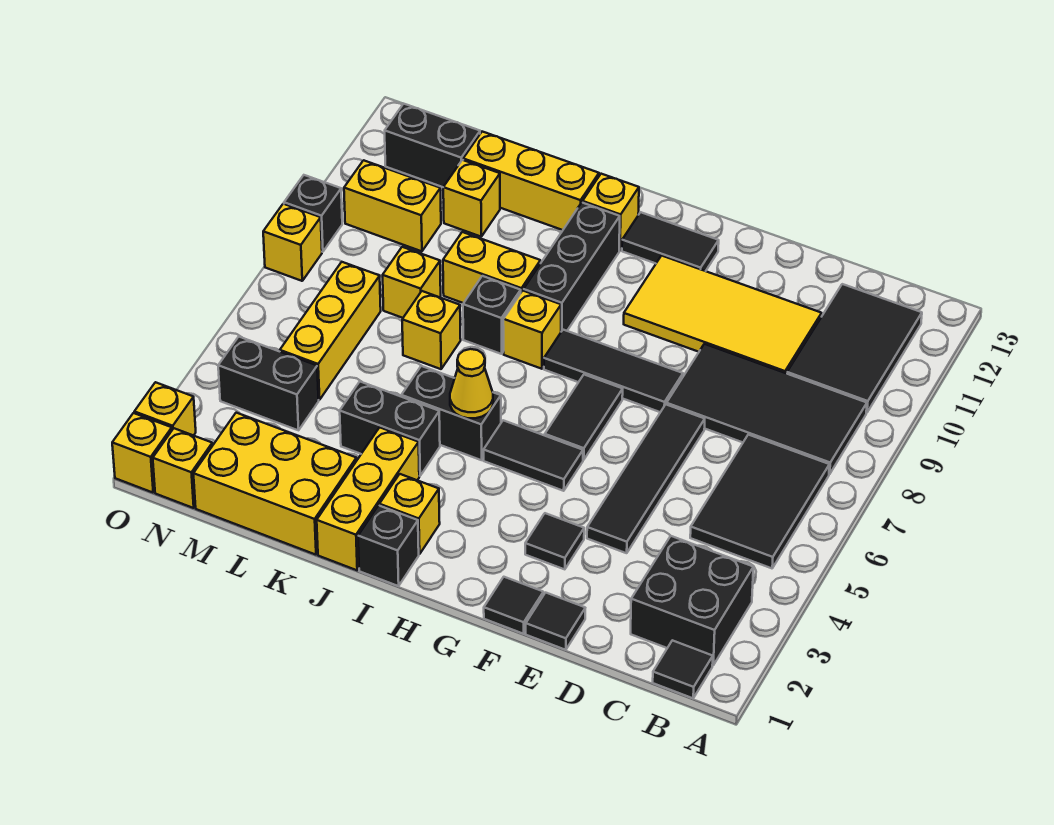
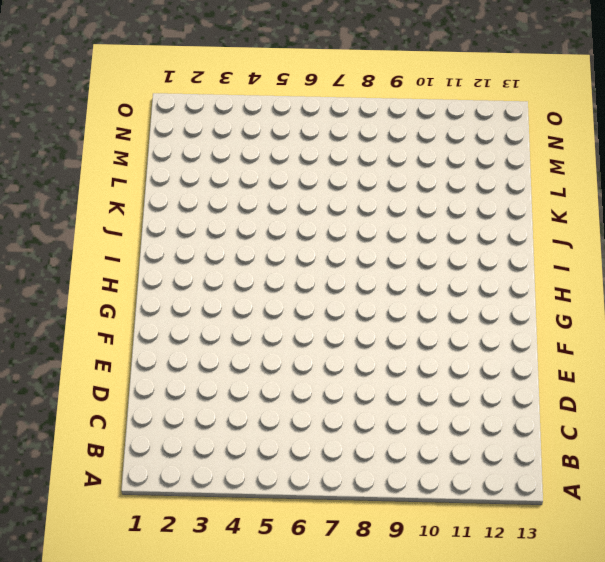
none -> black tile B1 level 1
none -> black brick B2:C3 level 1
none -> black tile B5:C7 level 1
none -> black tile B8:E9 level 1

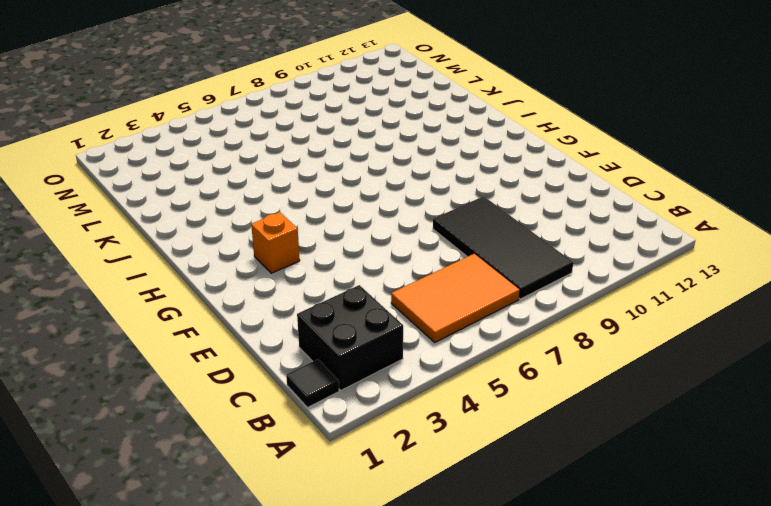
orange tile B5:C7 level 1 -> black tile B5:C7 level 1
orange brick G3 level 1 -> none
none -> black tile B10:C12 level 1
none -> yellow tile D10:G11 level 1
none -> black tile E1 level 1
none -> black tile E4:E7 level 1

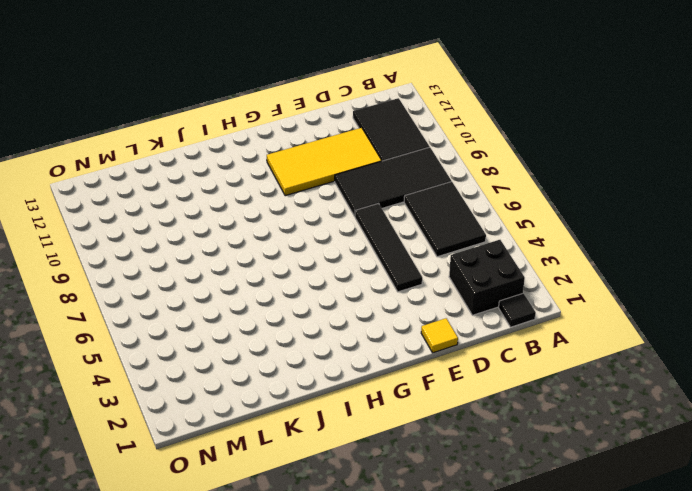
yellow tile E1 level 1 -> black tile E1 level 1
none -> black tile F1 level 1
none -> black tile F3 level 1
none -> black tile F8:H8 level 1
none -> black tile G5:H5 level 1

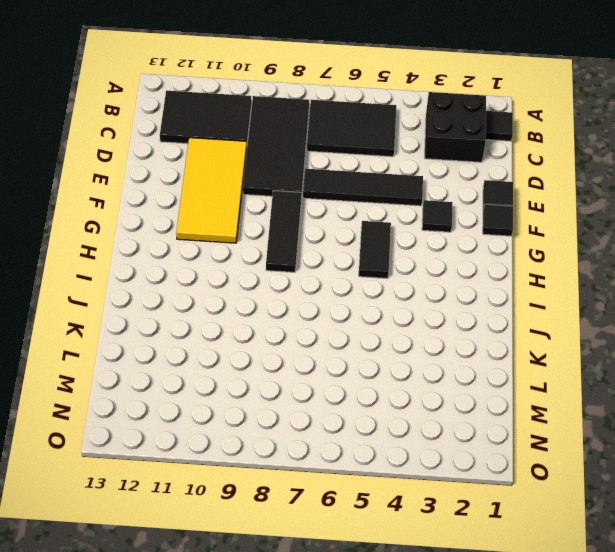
none -> black tile G6:G7 level 1
none -> black tile G12:H12 level 1
none -> black brick I1 level 1
none -> yellow brick I2 level 1

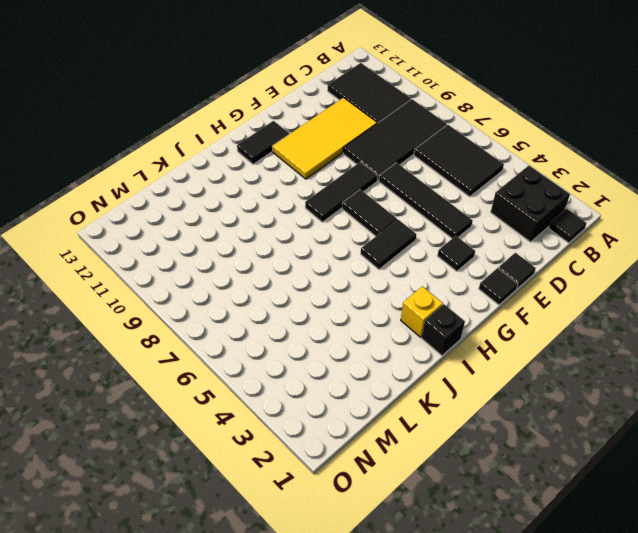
none -> black brick I5:J5 level 1
none -> yellow brick I8 level 1
none -> black brick I9:I11 level 1
none -> yellow brick I12 level 1

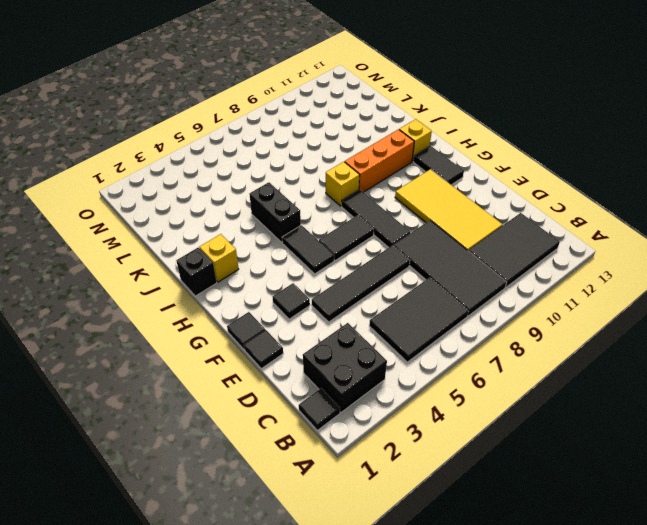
orange brick I9:I11 level 1 -> black brick I9:I11 level 1
none -> yellow brick J1:J3 level 1
none -> black brick J4:K4 level 1
none -> black brick J8 level 1
none -> yellow brick J9:K9 level 1

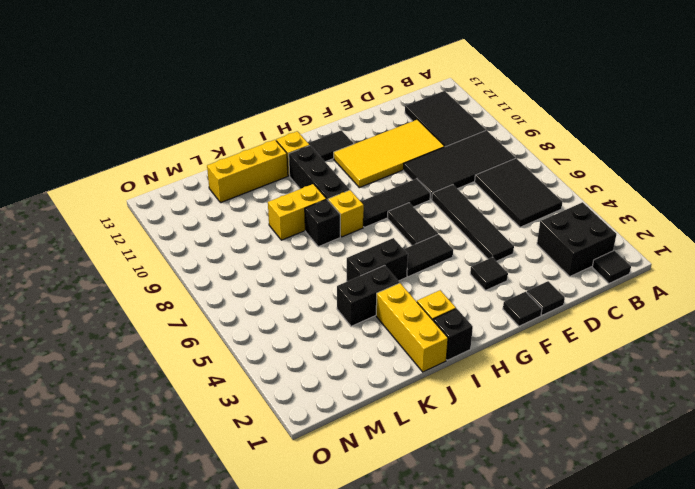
none -> yellow brick K1:M2 level 1
none -> yellow brick K7 level 1
none -> yellow brick L8 level 1
none -> yellow brick L11 level 1

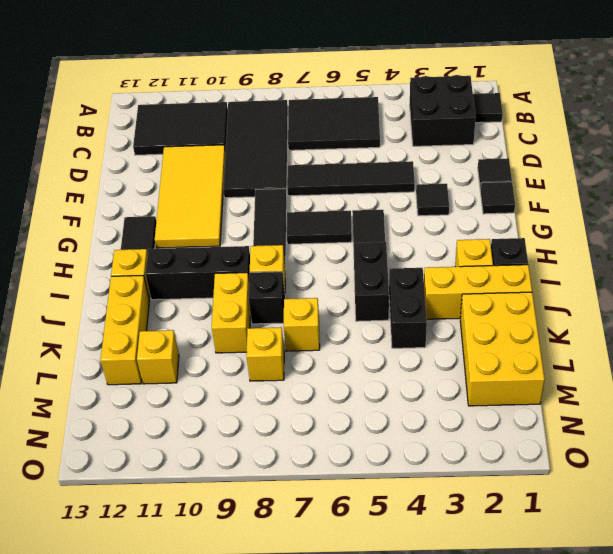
none -> black brick M4:N4 level 1
none -> yellow brick M5:M7 level 1
none -> yellow brick M10:N10 level 1
none -> black brick M12:N12 level 1

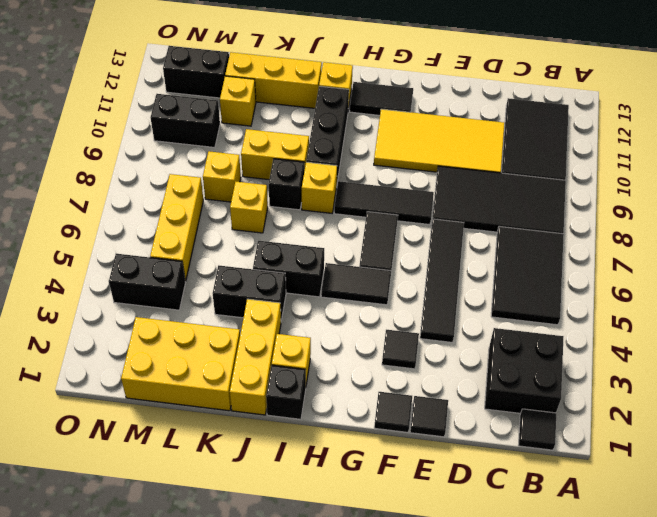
black brick M10:N10 level 1 -> yellow brick M10:N10 level 1
none -> yellow brick N1 level 1
none -> yellow brick O1 level 1
none -> yellow brick O2 level 1
none -> yellow brick O8 level 1

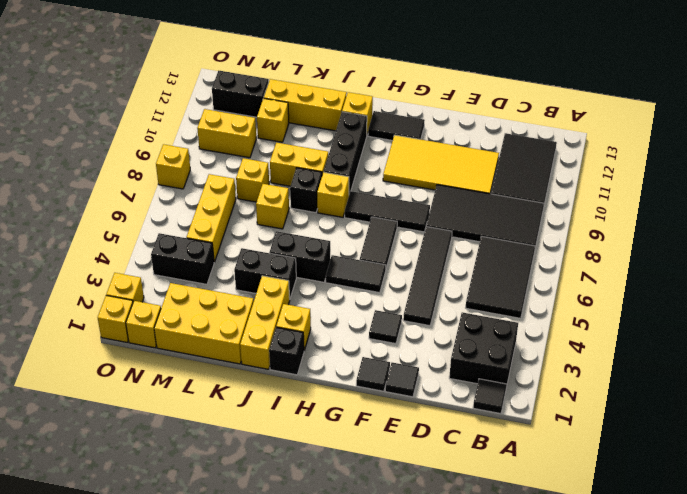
none -> black brick O9 level 1
none -> yellow cone I5 level 2

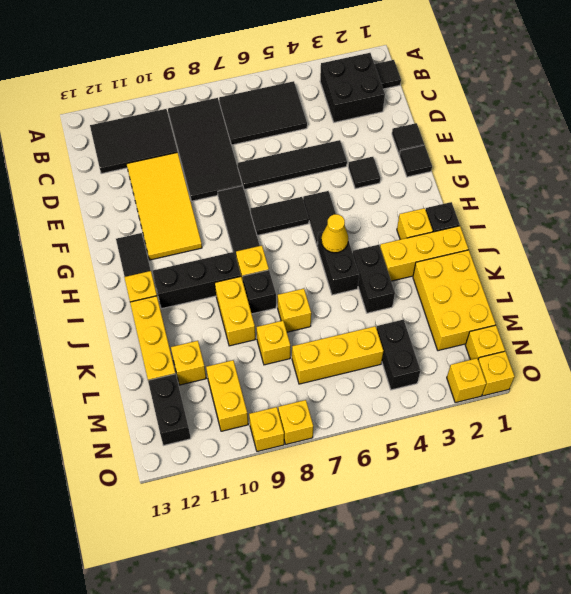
yellow brick O9 level 1 -> black brick O9 level 1

